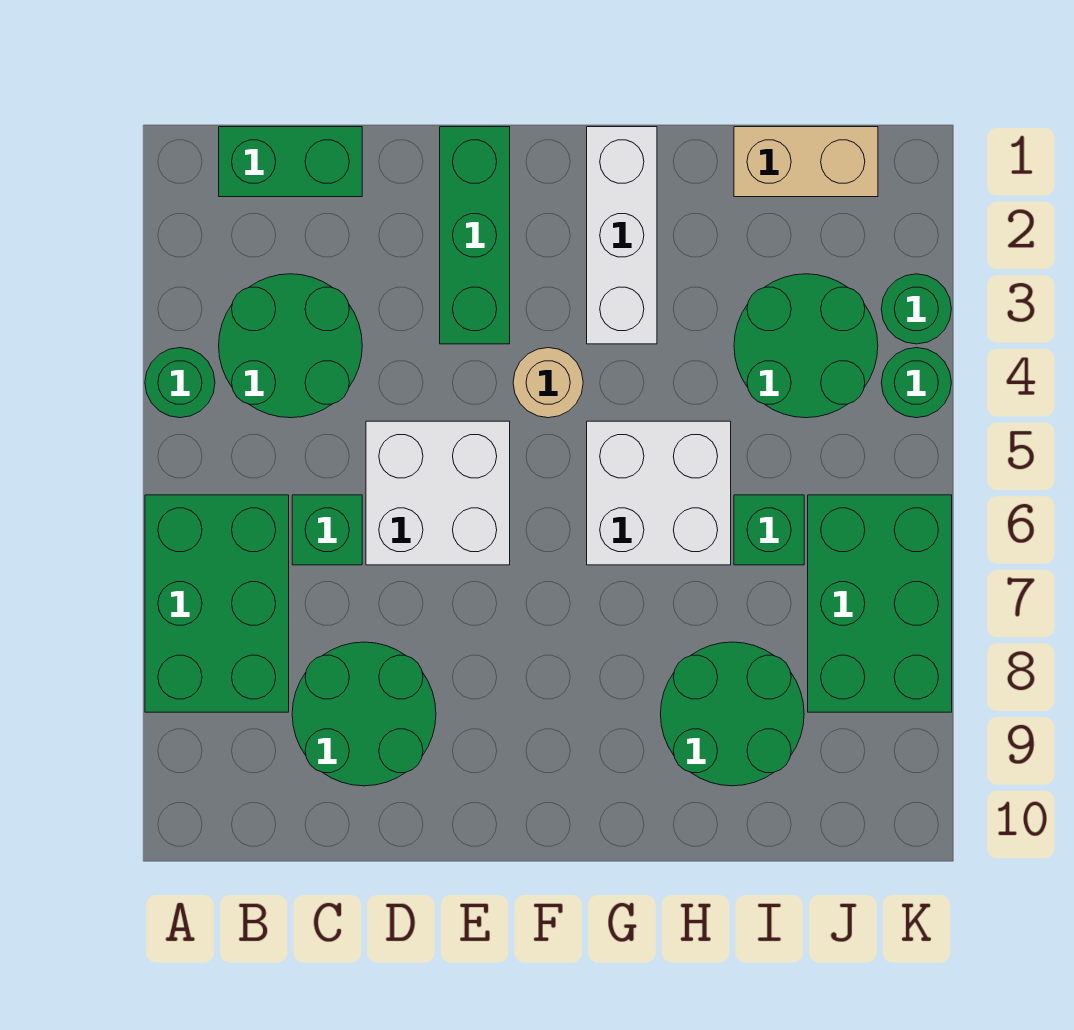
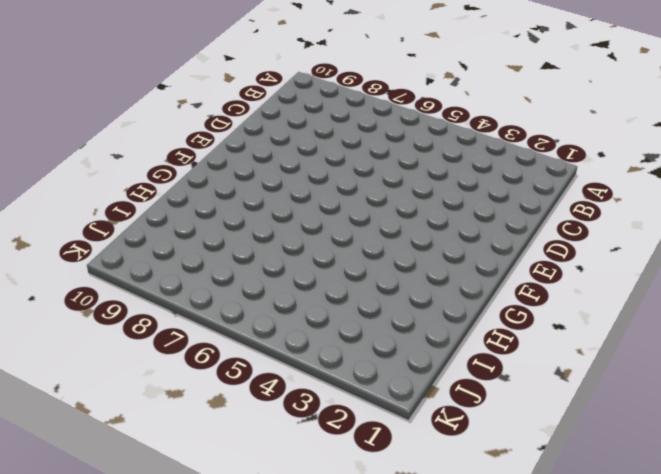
none -> green round brick A4 level 1
none -> green brick A6:B8 level 1
none -> green brick B1:C1 level 1

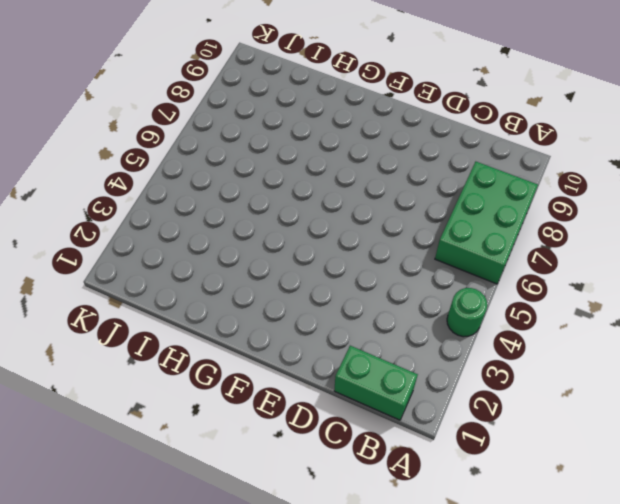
none -> green round brick B3:C4 level 1
none -> green brick C6 level 1
none -> green round brick C8:D9 level 1

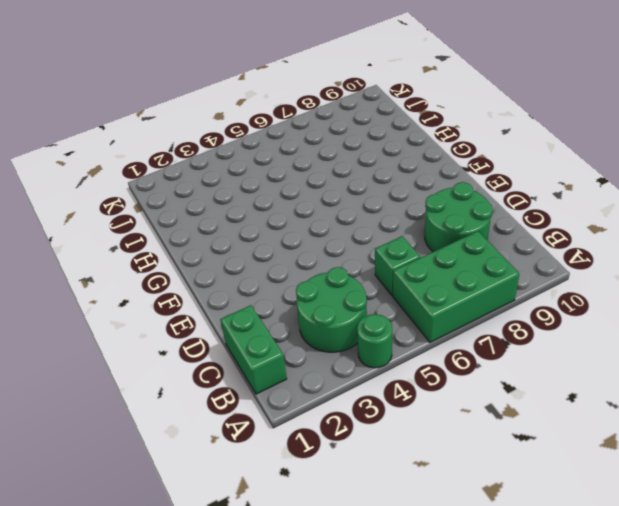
none -> white brick D5:E6 level 1
none -> green brick E1:E3 level 1
none -> tan round brick F4 level 1

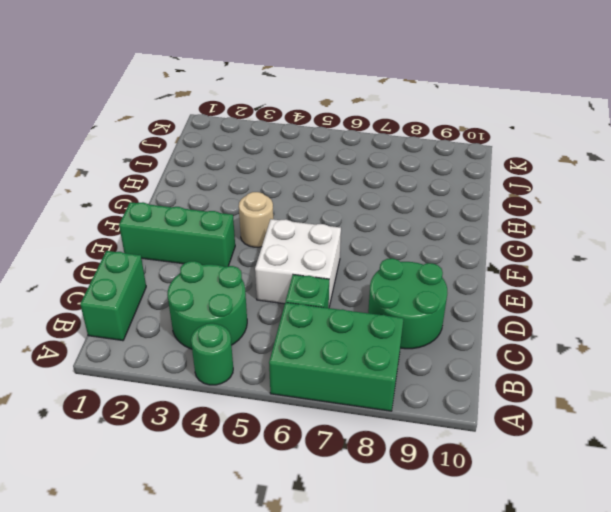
none -> white brick G1:G3 level 1
none -> white brick G5:H6 level 1
none -> green round brick H8:I9 level 1

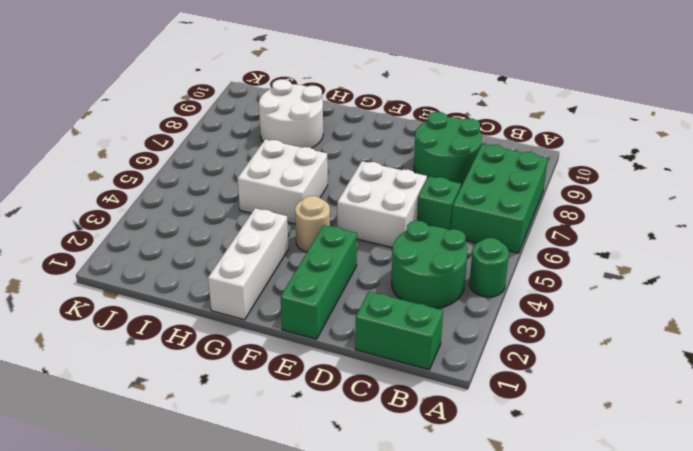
white round brick H8:I9 level 1 -> green round brick H8:I9 level 1
none -> tan brick I1:J1 level 1
none -> green round brick I3:J4 level 1
none -> green brick I6 level 1

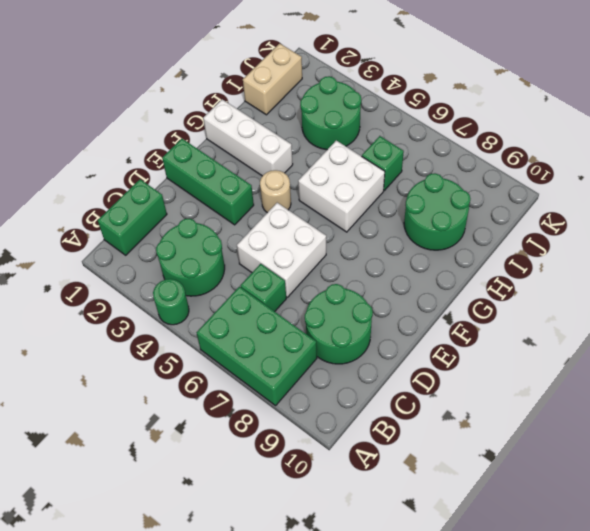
none -> green brick J6:K8 level 1
none -> green round brick K3 level 1
none -> green round brick K4 level 1

